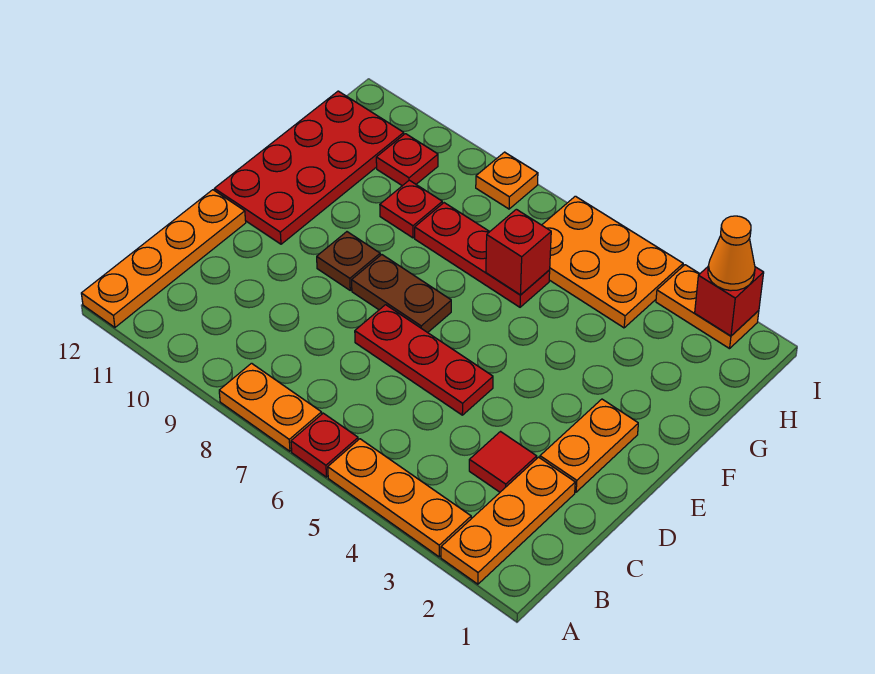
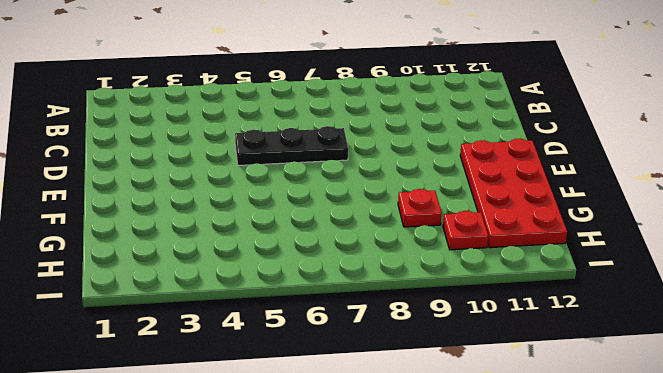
black plate D5:D7 level 1 -> red plate D5:D7 level 1
none -> orange plate A2:C2 level 1
none -> orange plate A3:A5 level 1
none -> red plate A6 level 1

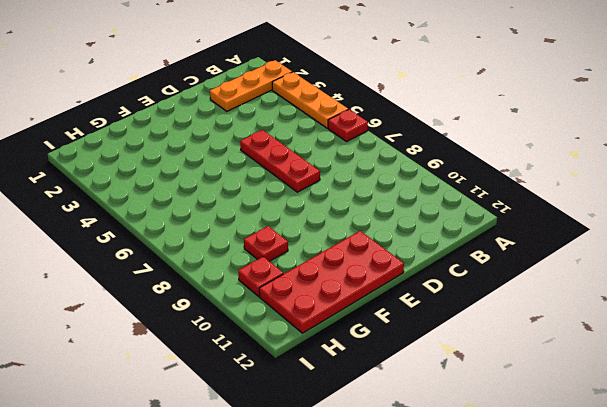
none -> orange plate A7:A8 level 1
none -> orange plate A12:D12 level 1
none -> red tile C3 level 1

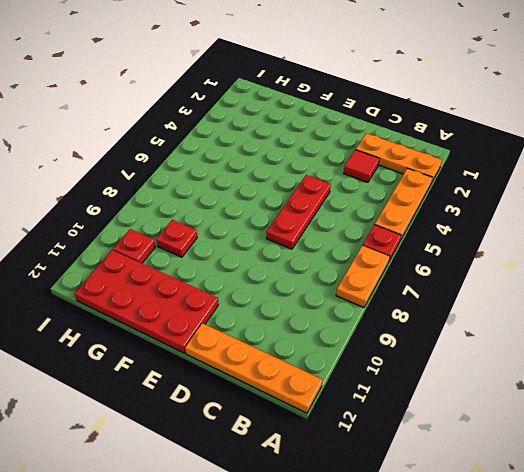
none -> orange plate D2:E2 level 1
none -> brown plate E7:E8 level 1
none -> brown plate E9 level 1

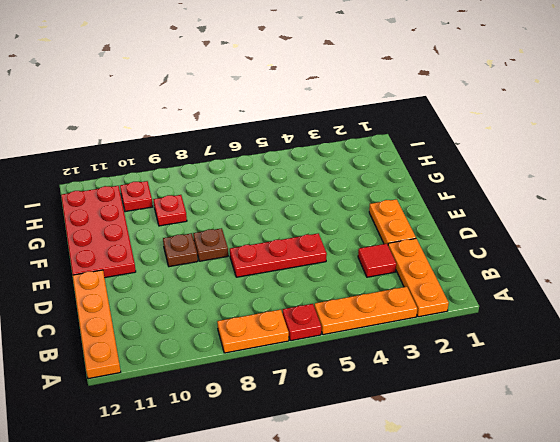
brown plate E8 level 1 -> brown plate E7:E8 level 1
none -> red plate G6:G8 level 1
none -> orange plate H4:I6 level 1
none -> orange plate I2:I3 level 1

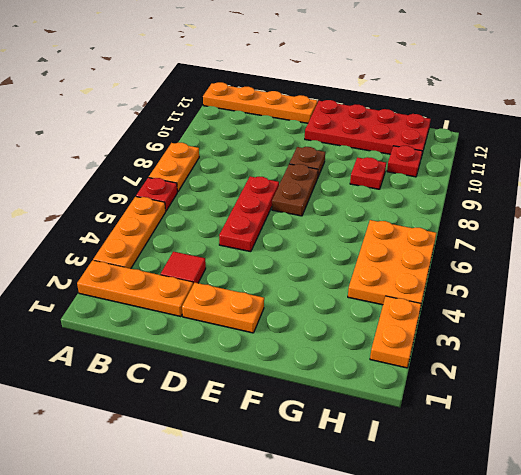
none -> red plate G6:G8 level 1
none -> orange plate I8 level 1
none -> red brick G6 level 2

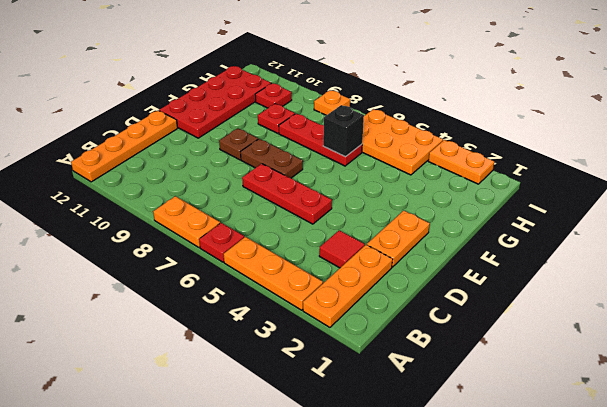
black brick G6 level 2 -> red brick G6 level 2
none -> red brick I2 level 2
none -> orange cone I2 level 3

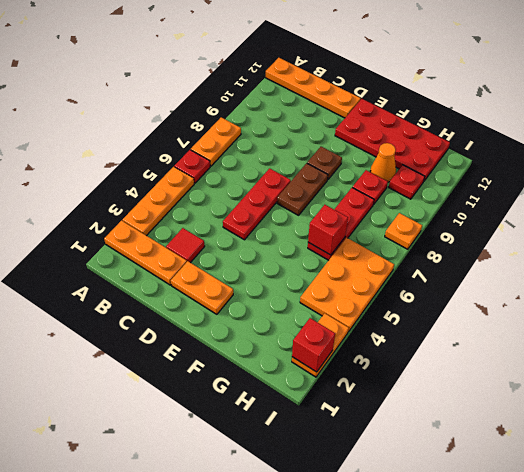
orange cone G10 level 1 -> orange cone I2 level 3

